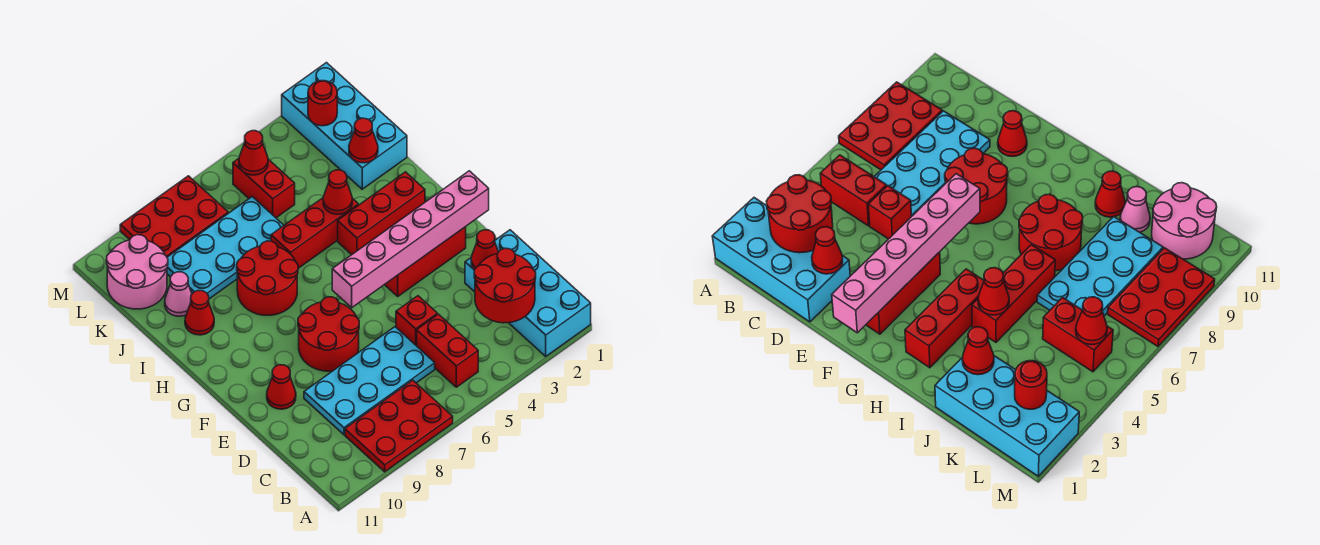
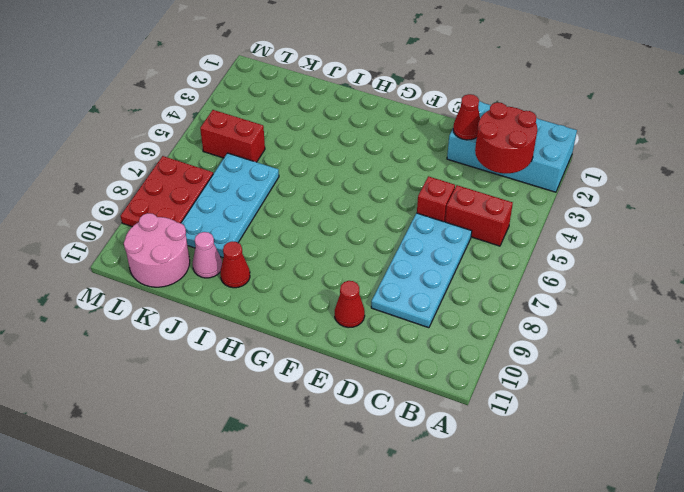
none -> red plate A7:B9 level 1
none -> red round brick E7:F8 level 1
none -> red brick F2:F4 level 1

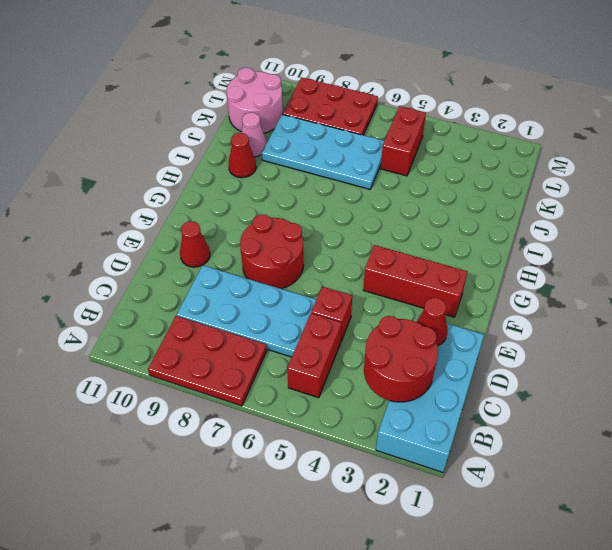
none -> red brick H2:H4 level 1
none -> red round brick H7:I8 level 1
none -> red brick I4:I6 level 1

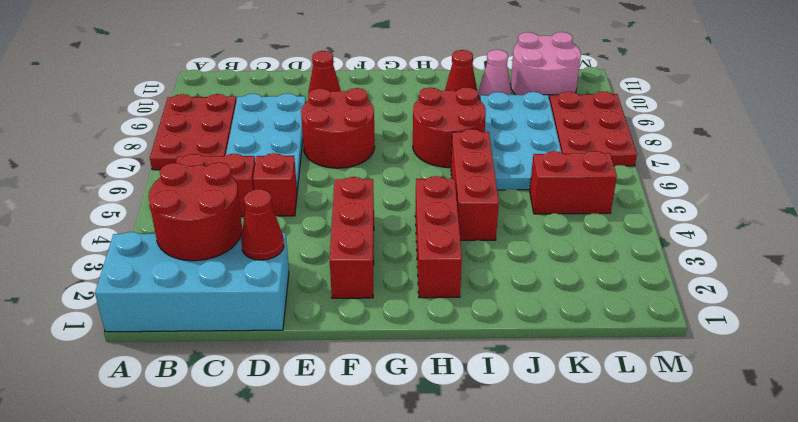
none -> cyan brick J1:M2 level 1
none -> pink brick F1:F6 level 2
none -> red cone I4 level 2

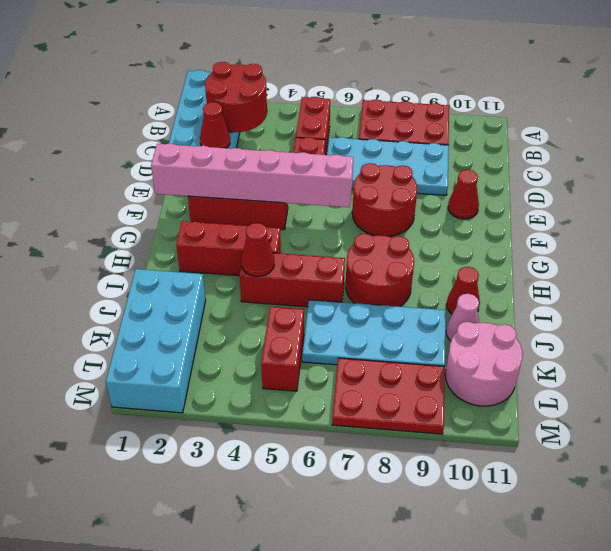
none -> red cone J2 level 2
none -> red round brick L2 level 2
none -> red cone L5 level 2

